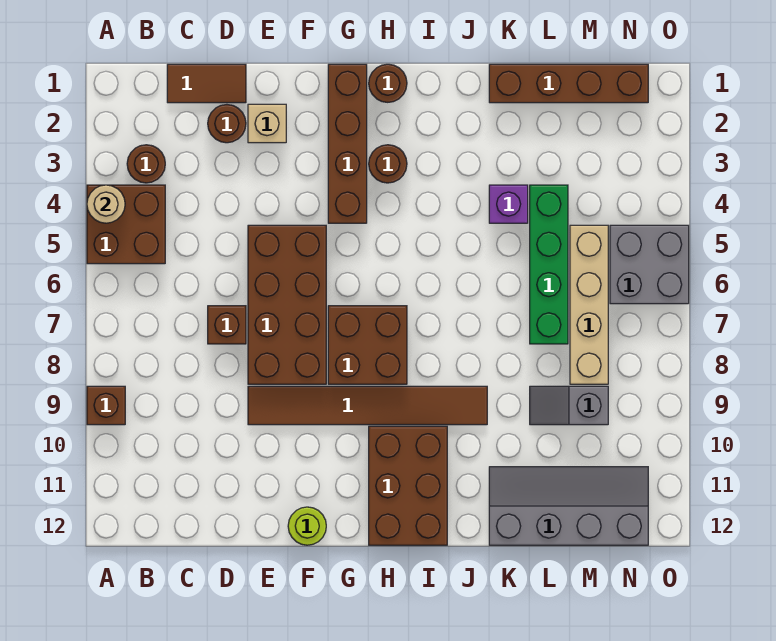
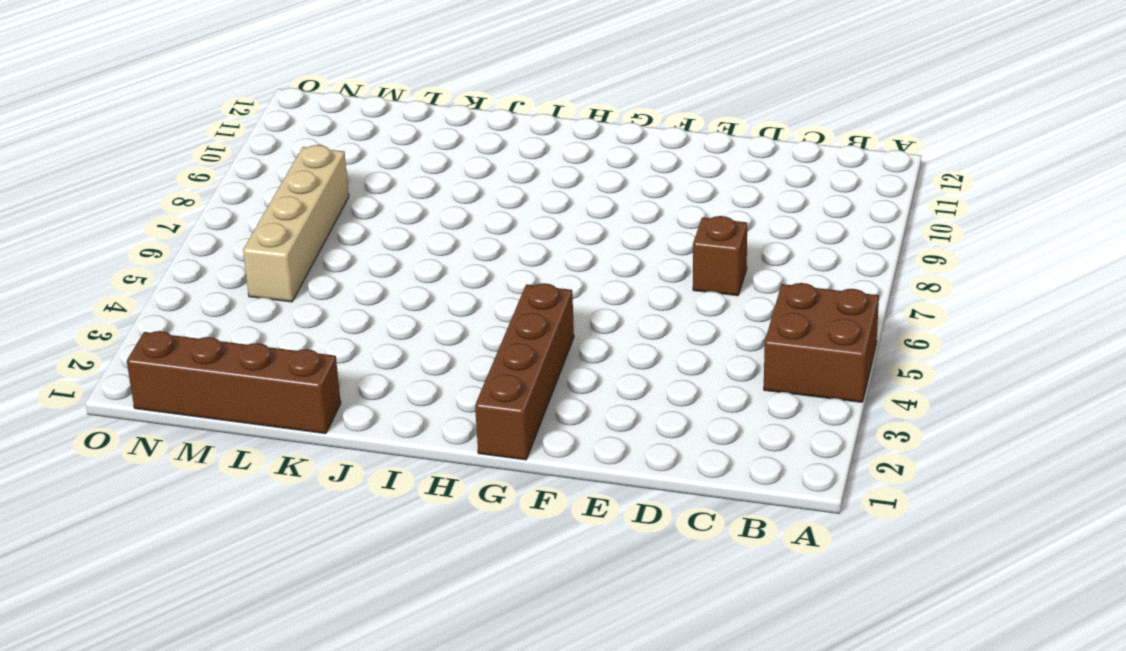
none -> brown brick A9 level 1
none -> brown round brick B3 level 1
none -> brown tile C1:D1 level 1

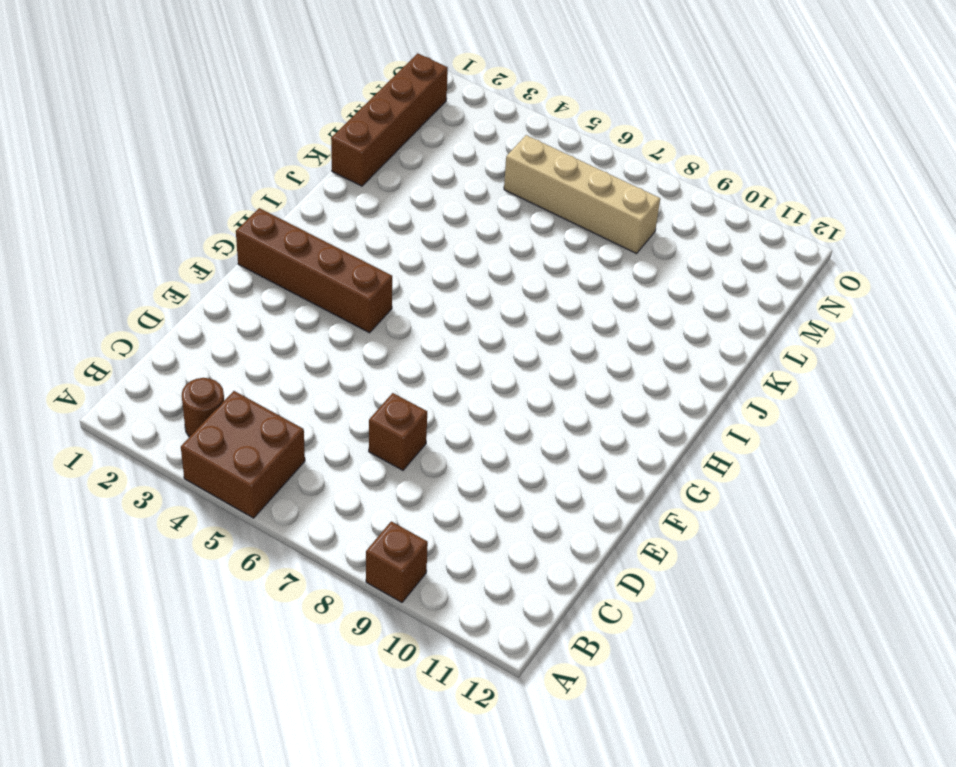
none -> brown tile C1:D1 level 1
none -> brown round brick D2 level 1
none -> tan brick E2 level 1

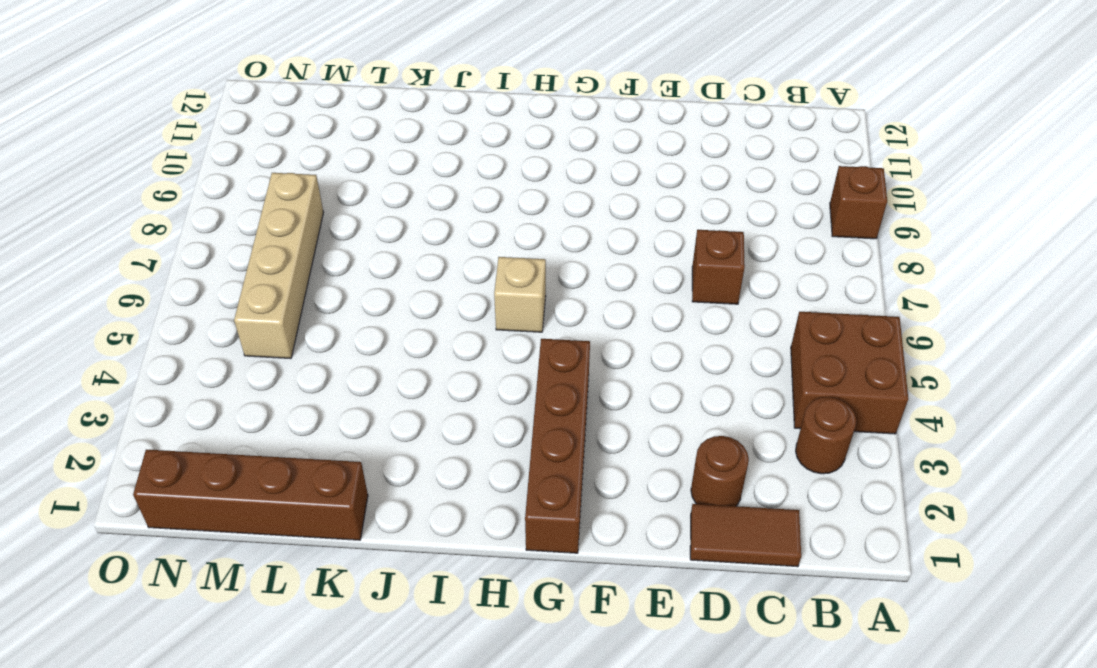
tan brick H6 level 1 -> tan brick E2 level 1
none -> brown brick E5:F8 level 1
none -> brown tile E9:J9 level 1
none -> lime round brick F12 level 1

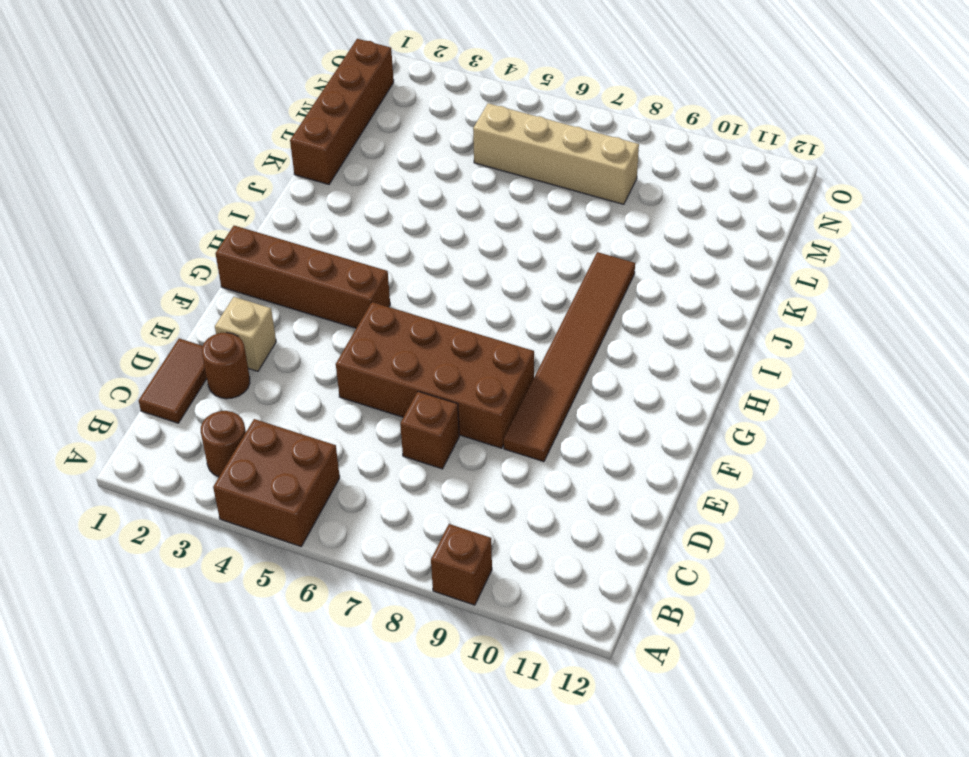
none -> lime round brick F12 level 1
none -> brown brick G7:H8 level 1
none -> brown round brick H1 level 1

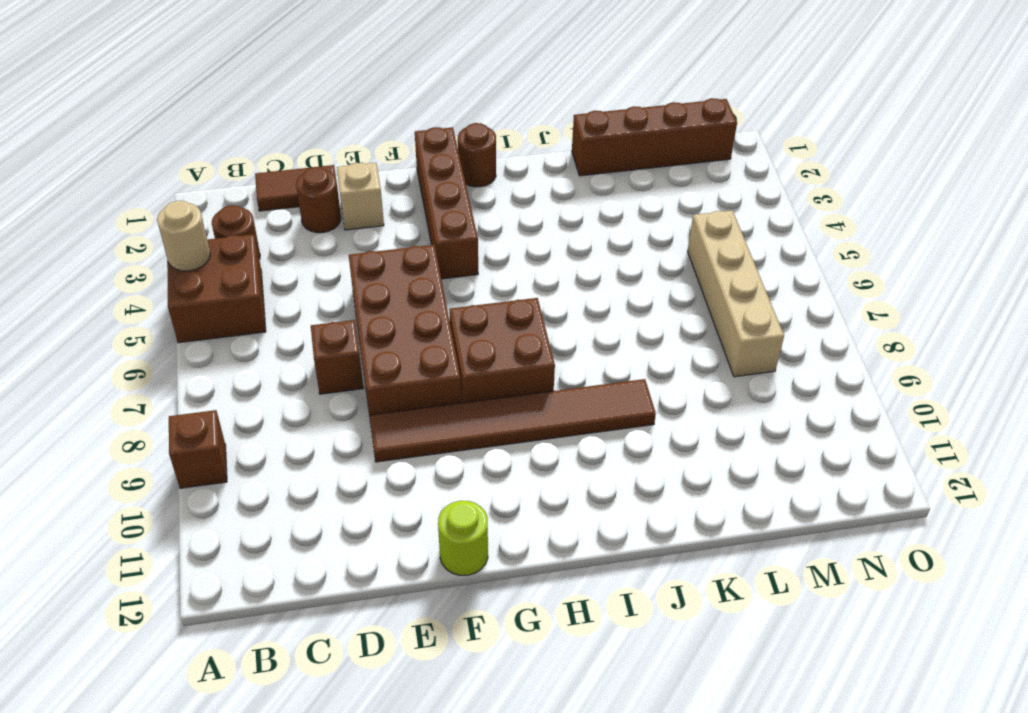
none -> brown round brick H3 level 1
none -> brown brick H10:I12 level 1
none -> purple brick K4 level 1

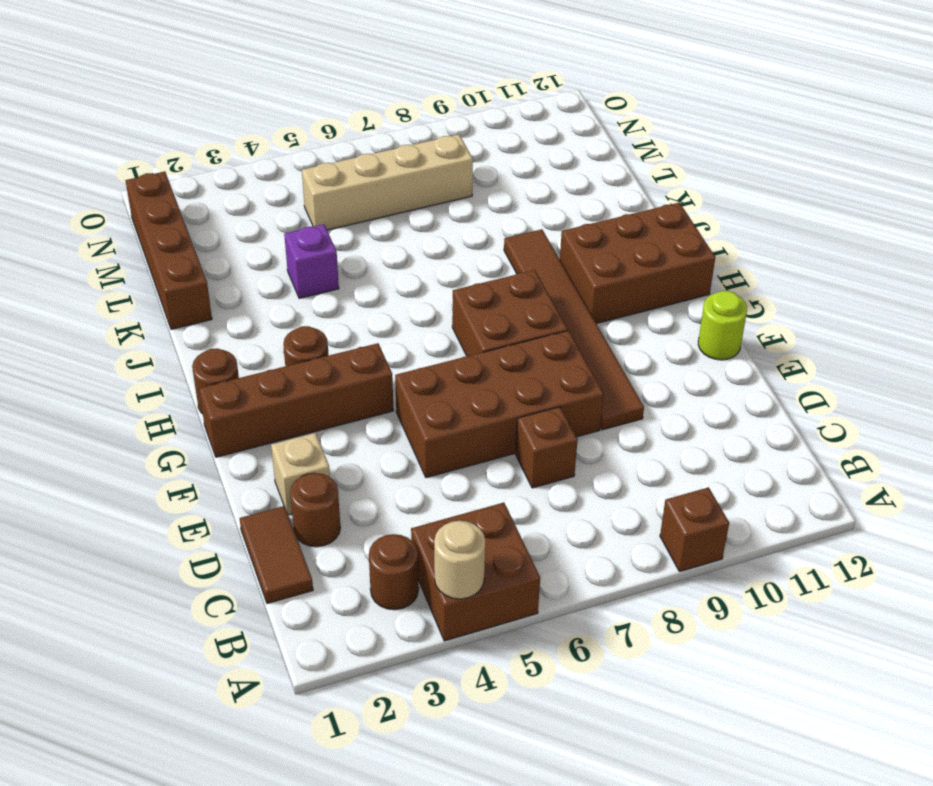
none -> grey slope K11:N12 level 1 top 12
none -> green brick L4:L7 level 1
none -> grey slope L9:M9 level 1 top M

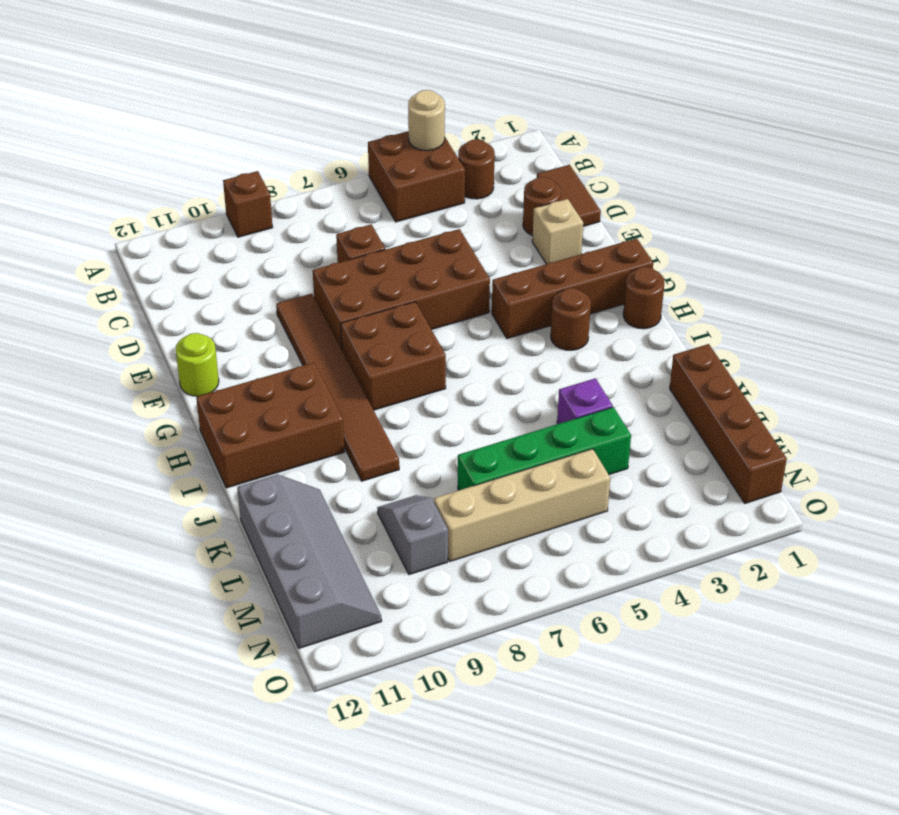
none -> grey brick N5:O6 level 1

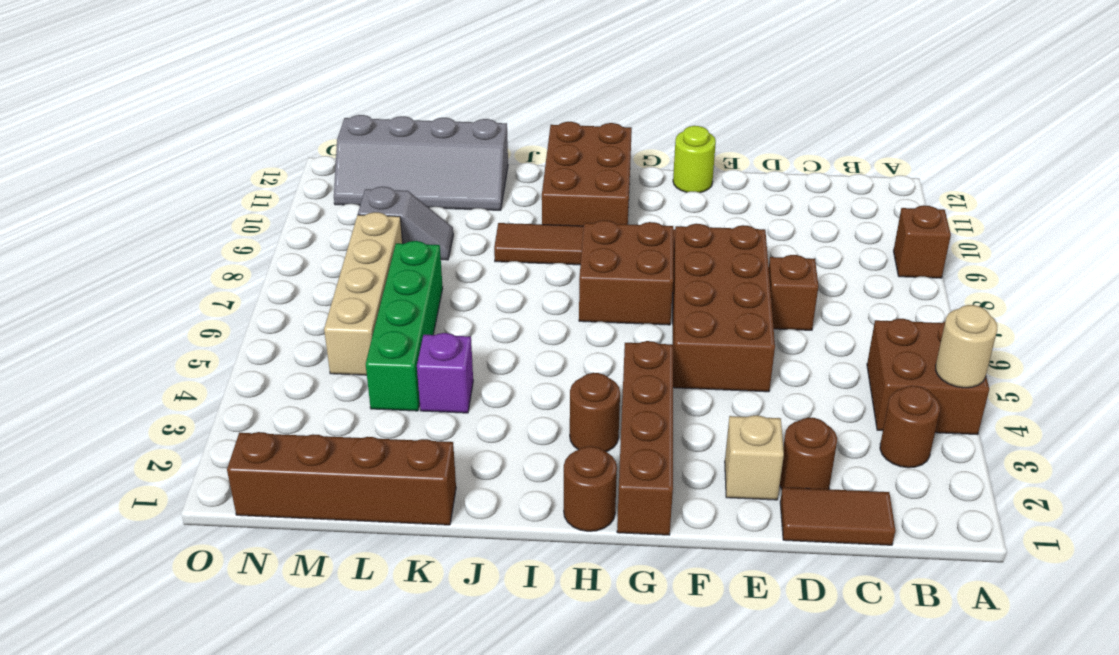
none -> grey brick N5:O6 level 1

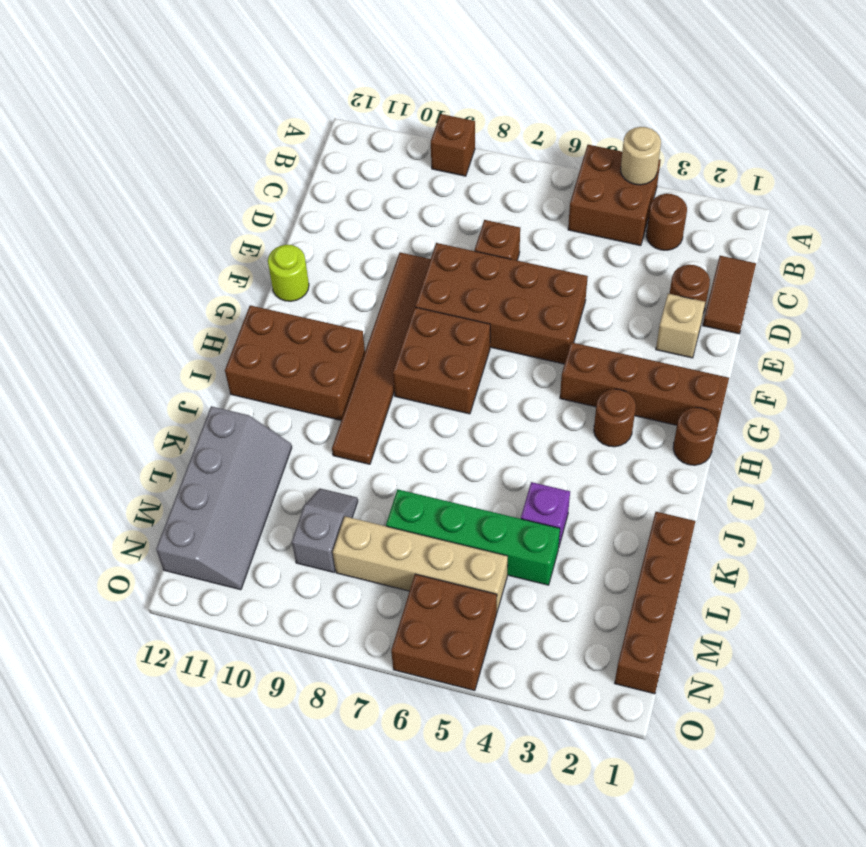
brown brick N5:O6 level 1 -> grey brick N5:O6 level 1

